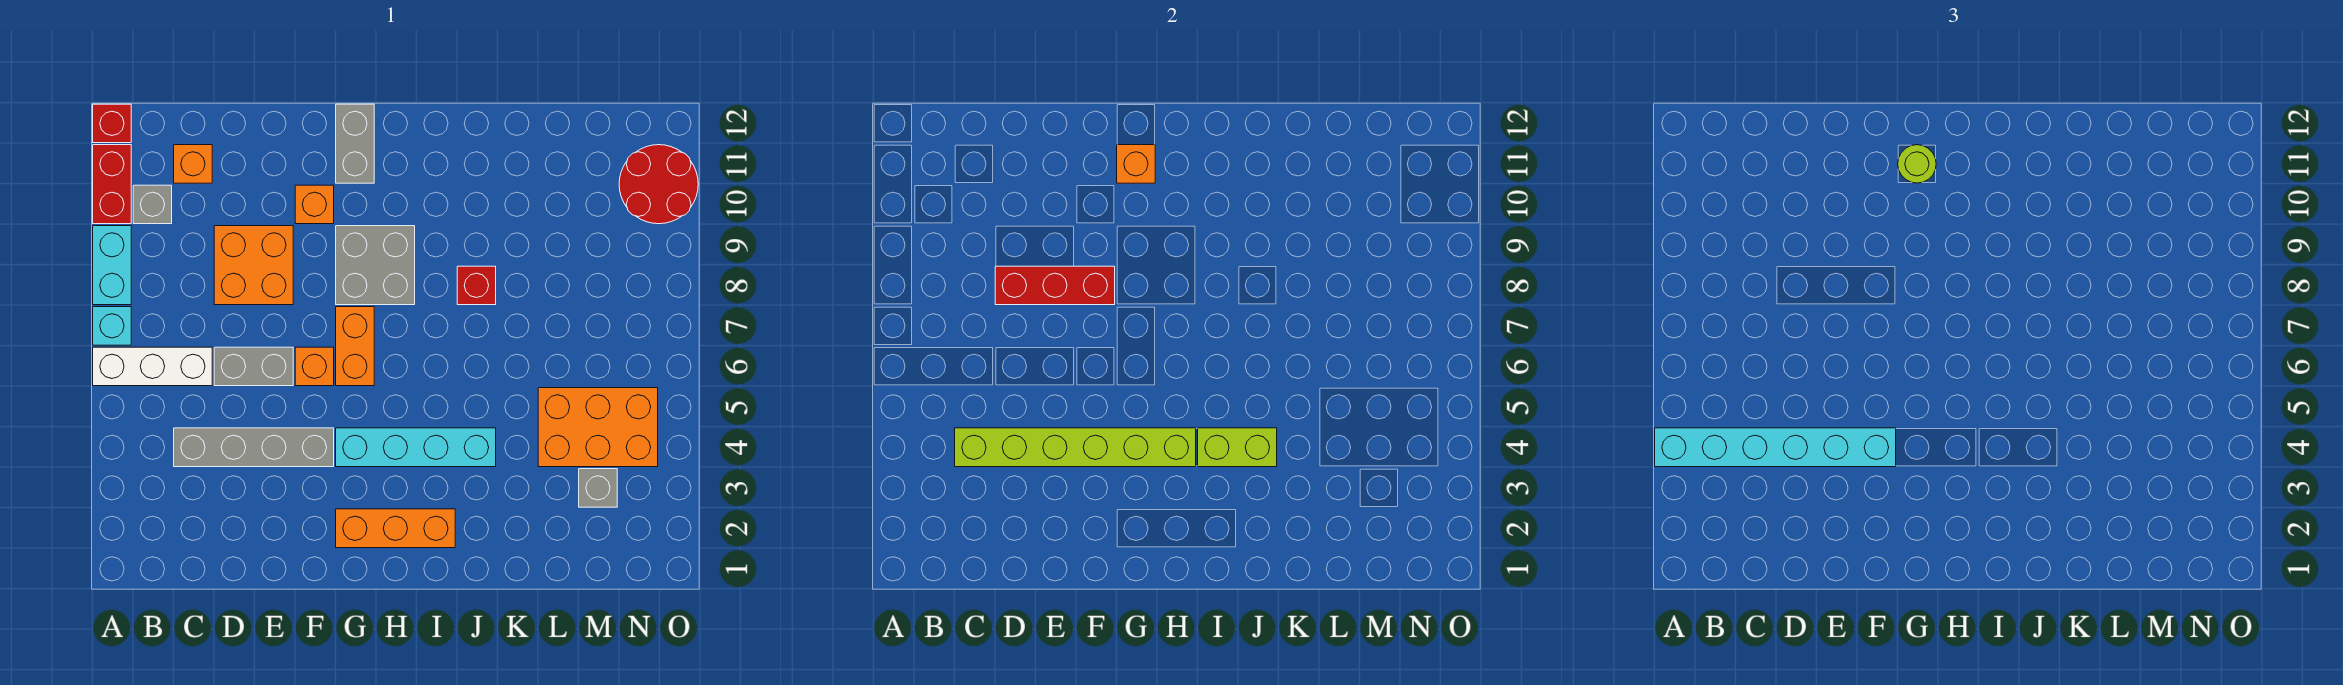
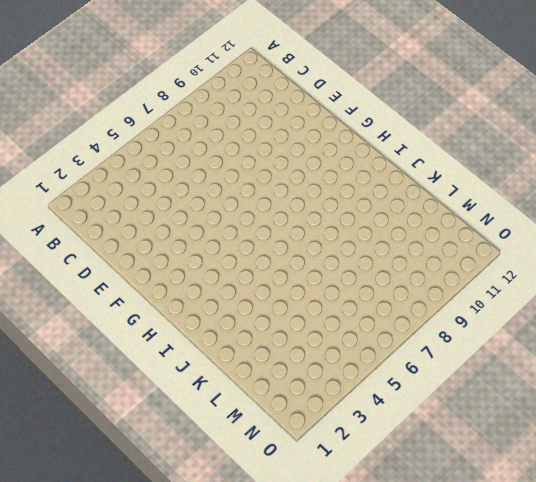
none -> white brick A6:C6 level 1
none -> cyan brick A7 level 1
none -> cyan brick A8:A9 level 1

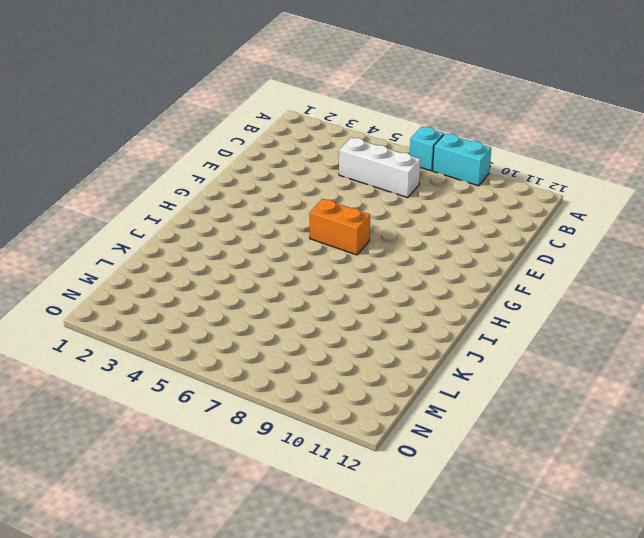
white brick C5:C7 level 1 -> white brick A6:C6 level 1
none -> red brick A10:A11 level 1
none -> red brick A12 level 1
none -> grey brick B10 level 1

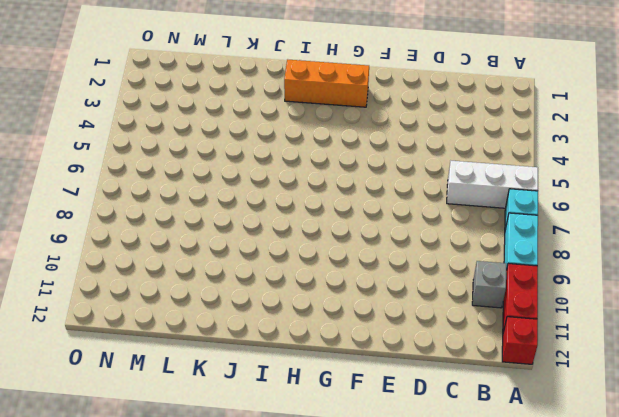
none -> grey brick C4:F4 level 1
none -> orange brick C11 level 1
none -> grey brick D6:E6 level 1

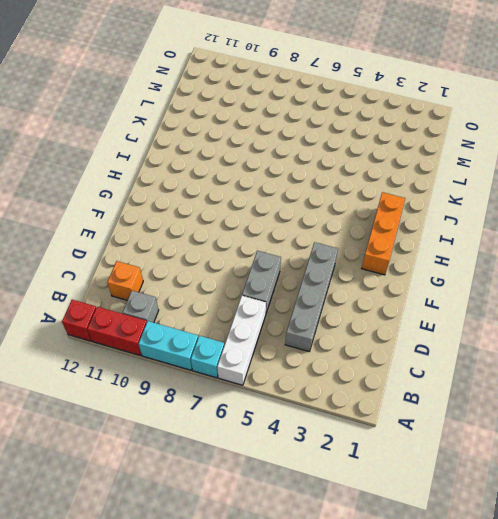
none -> orange brick D8:E9 level 1
none -> orange brick F6 level 1
none -> orange brick F10 level 1

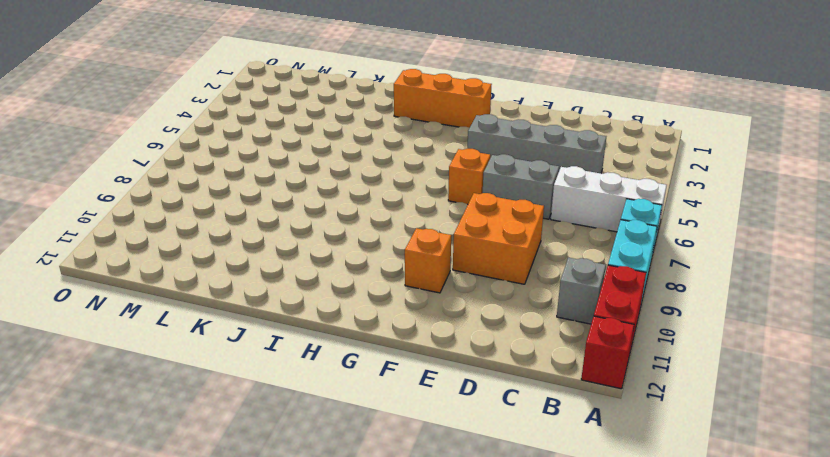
none -> orange brick C11 level 1
none -> cyan brick G4:J4 level 1
none -> orange brick G6:G7 level 1

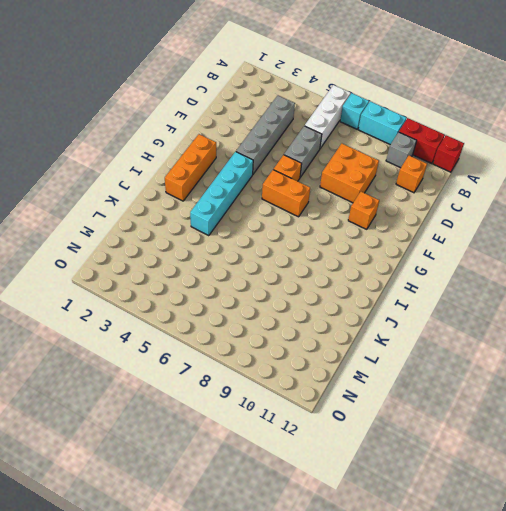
none -> grey brick G8:H9 level 1
none -> grey brick G11:G12 level 1
none -> red brick J8 level 1

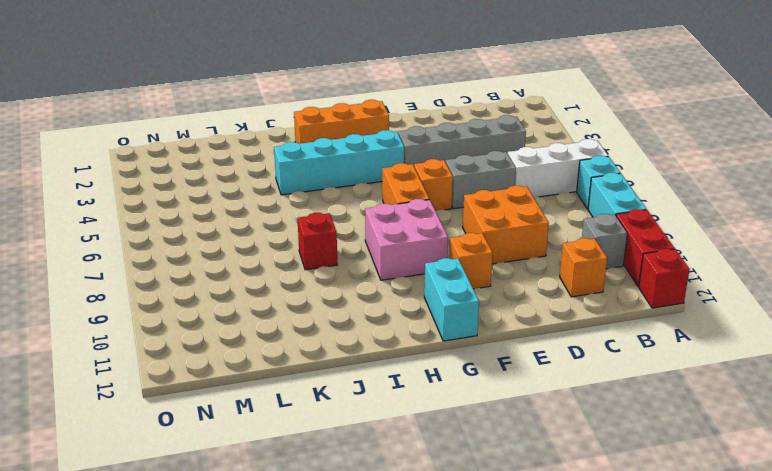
pink brick G8:H9 level 1 -> grey brick G8:H9 level 1
cyan brick G11:G12 level 1 -> grey brick G11:G12 level 1
none -> orange brick L4:N5 level 1
none -> grey brick M3 level 1
none -> red round brick N10:O11 level 1

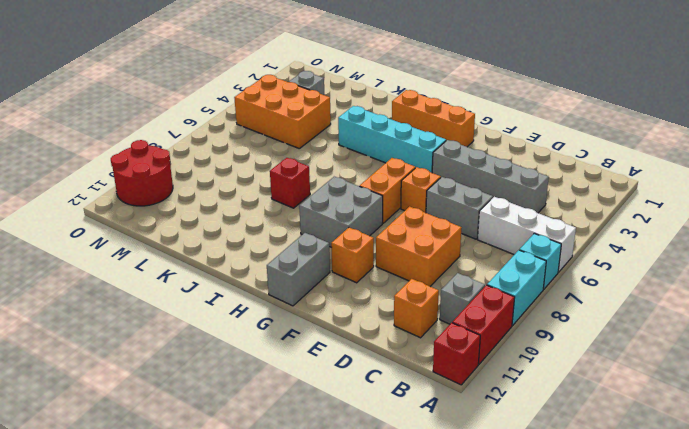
none -> lime brick C4:H4 level 2
none -> red brick D8:F8 level 2
none -> orange brick G11 level 2

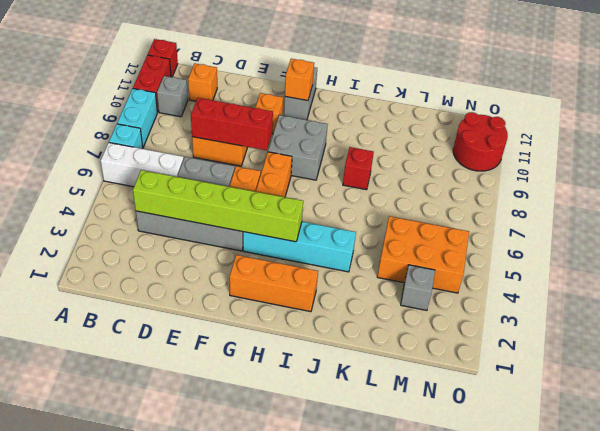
none -> lime brick I4:J4 level 2
none -> cyan brick A4:F4 level 3
none -> lime round brick G11 level 3

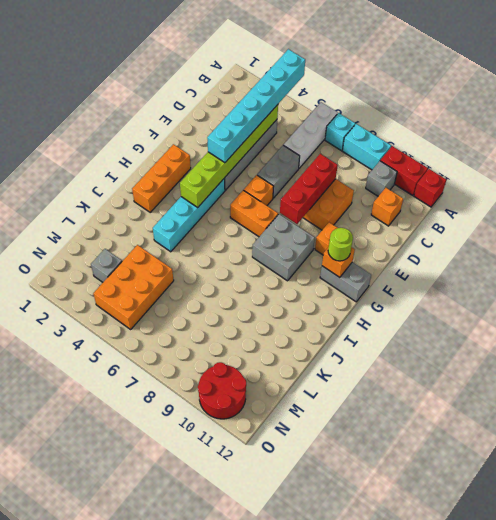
none -> red brick J8 level 1
none -> lime brick I4:J4 level 2

